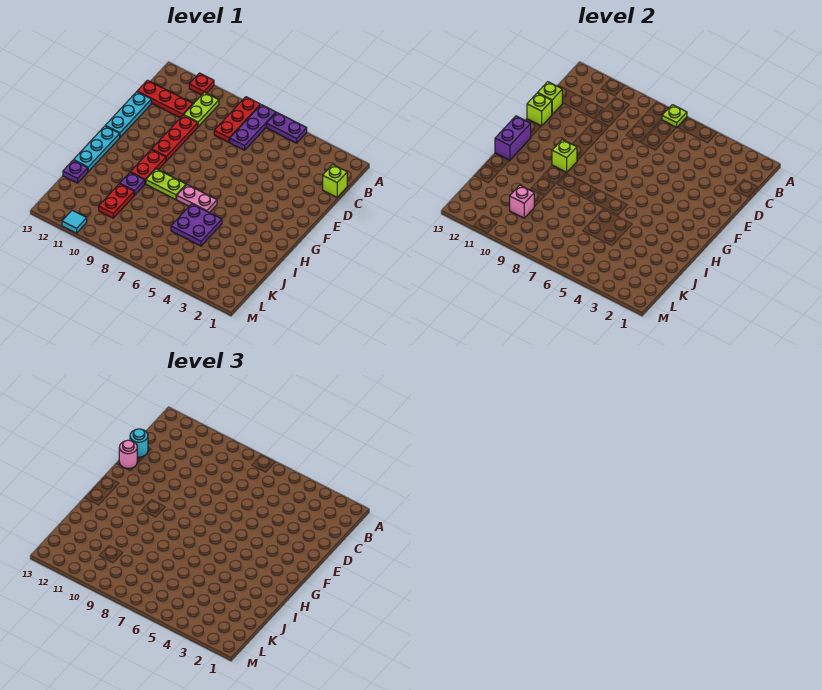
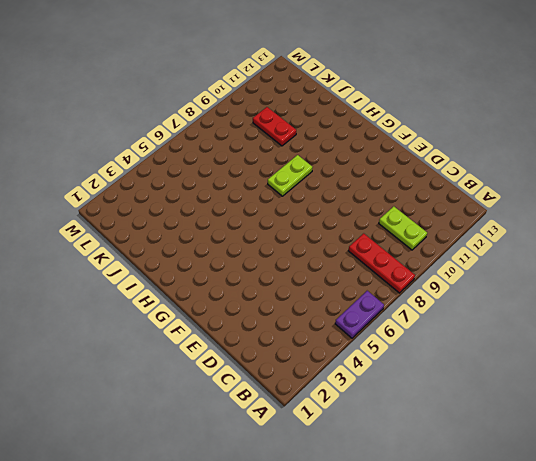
none -> purple plate A7:C7 level 1
none -> red plate A11 level 1
none -> lime brick C1 level 1

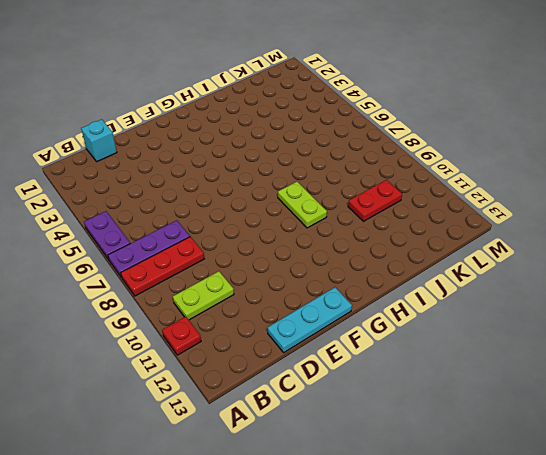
cyan brick C1 level 1 -> lime brick C1 level 1
none -> red plate C11:C13 level 1
none -> red plate D10:F10 level 1
none -> red plate G10:H10 level 1

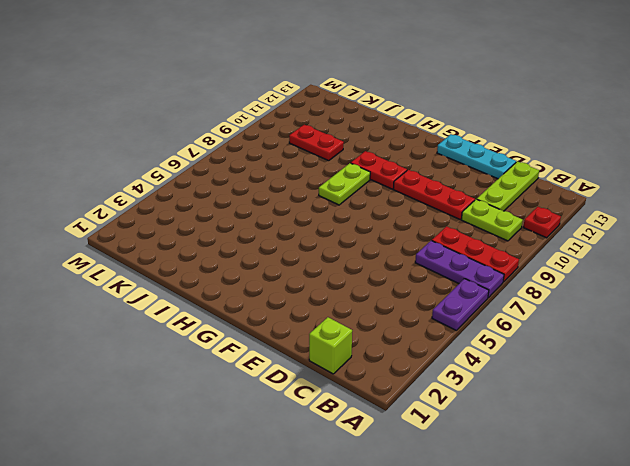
lime plate C11:C13 level 1 -> red plate C11:C13 level 1
none -> cyan plate G13:I13 level 1
none -> pink plate H6:H7 level 1
none -> purple plate I5:J6 level 1

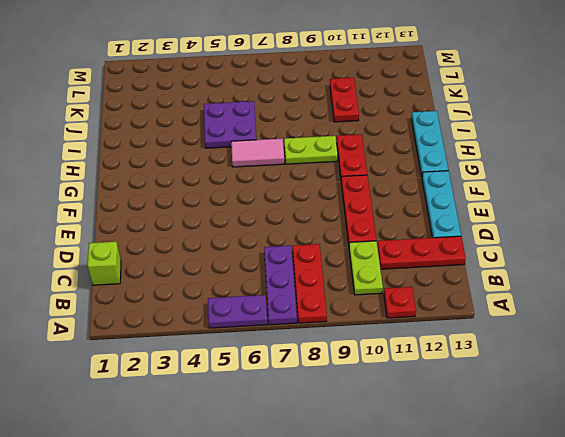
pink tile H6:H7 level 1 -> pink plate H6:H7 level 1
none -> purple plate I10 level 1
none -> purple plate J13 level 1
none -> cyan tile M11 level 1

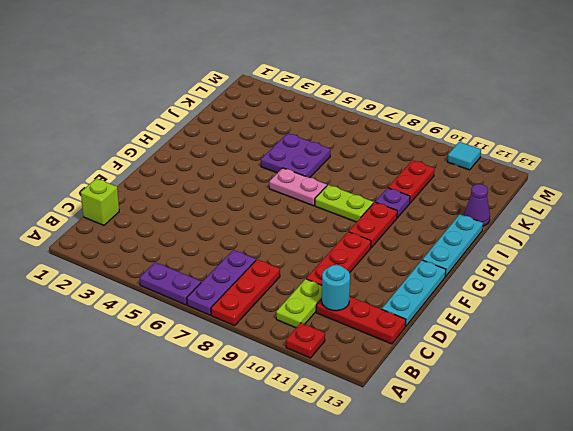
cyan round brick C11 level 2 -> cyan round brick D13 level 3
purple cone J13 level 1 -> purple plate J13 level 1
none -> lime plate A7 level 2
none -> lime brick D13 level 2
none -> lime brick E13 level 2

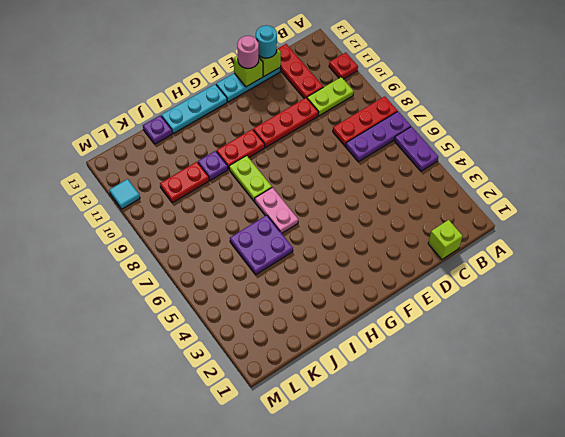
none -> lime plate A7 level 2
none -> lime brick G10 level 2
none -> purple brick G13:H13 level 2

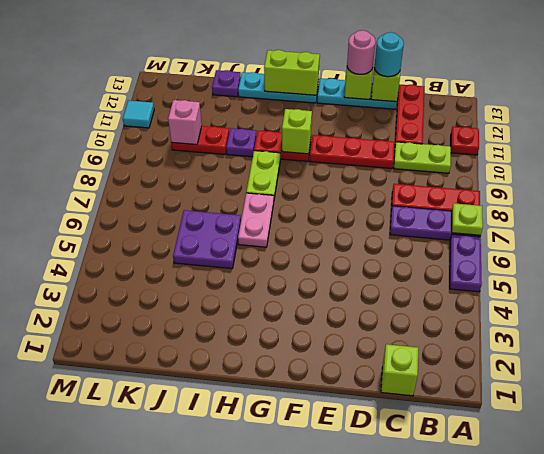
lime brick G13:H13 level 2 -> purple brick G13:H13 level 2

